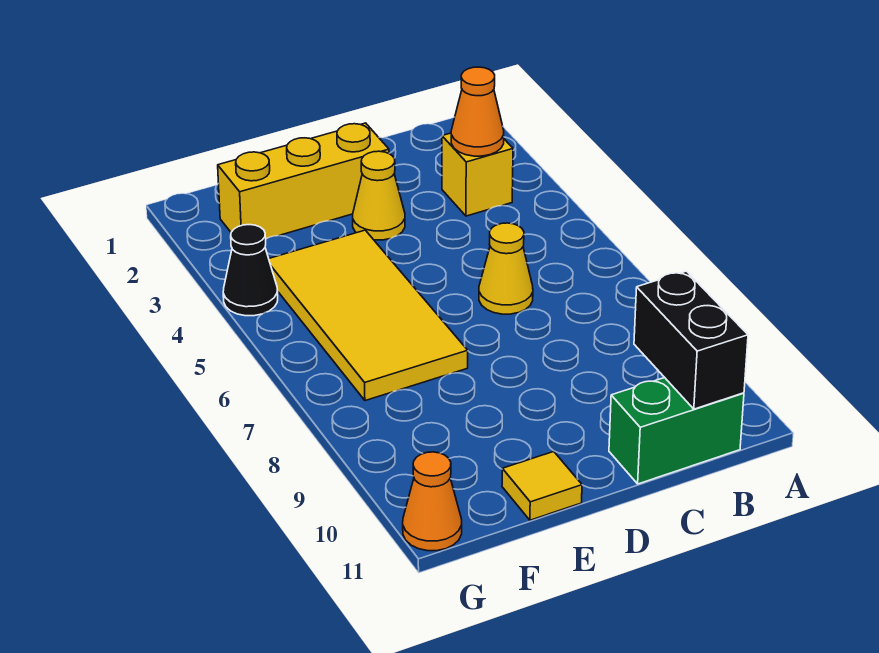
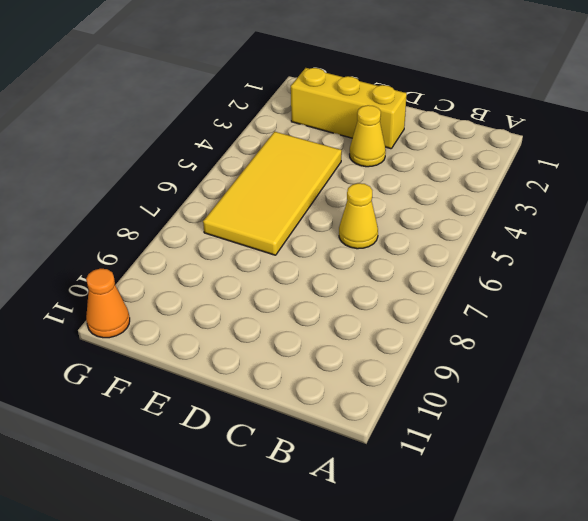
none -> yellow brick B3 level 1
none -> green brick B11:C11 level 1

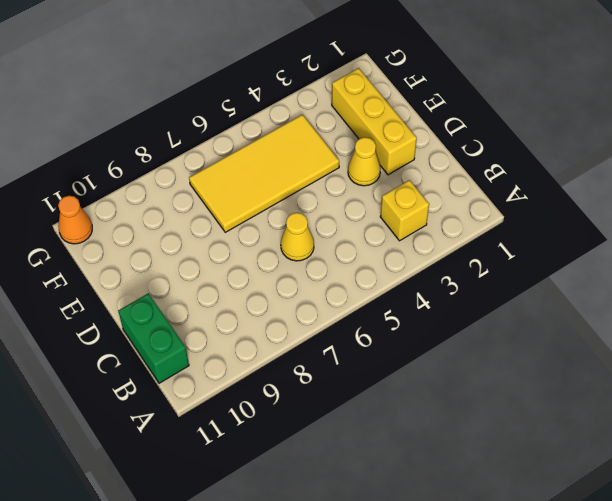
none -> yellow tile E11 level 1
none -> black cone G4 level 1

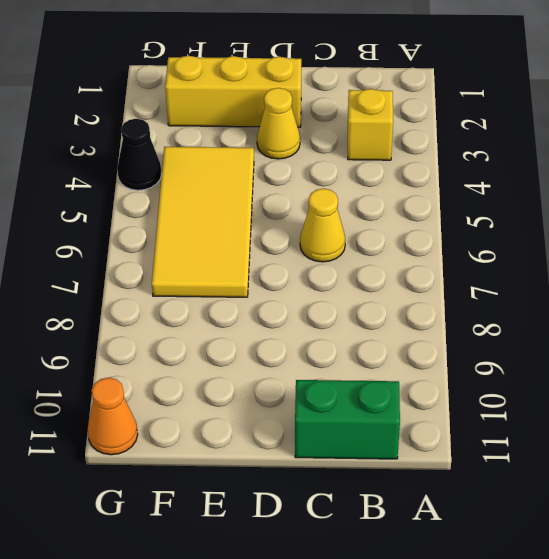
none -> yellow tile E11 level 1
none -> orange cone B3 level 2

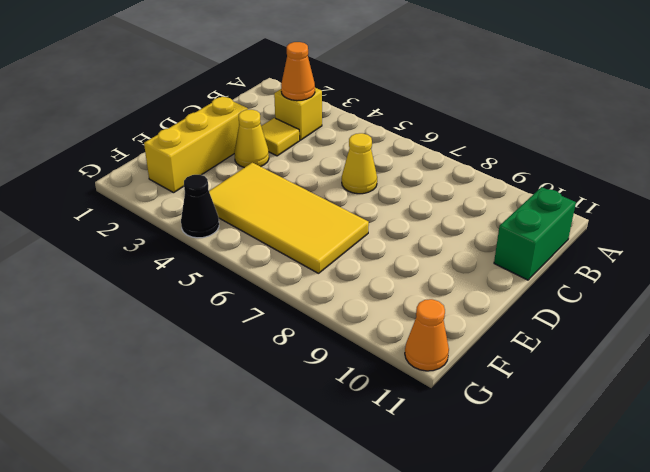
yellow tile C3 level 1 -> yellow tile E11 level 1
none -> black brick B10:B11 level 2

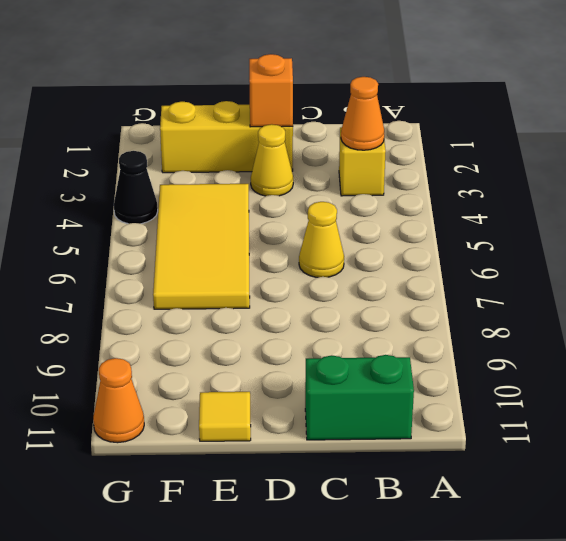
orange brick D2 level 2 -> none
none -> black brick B10:B11 level 2

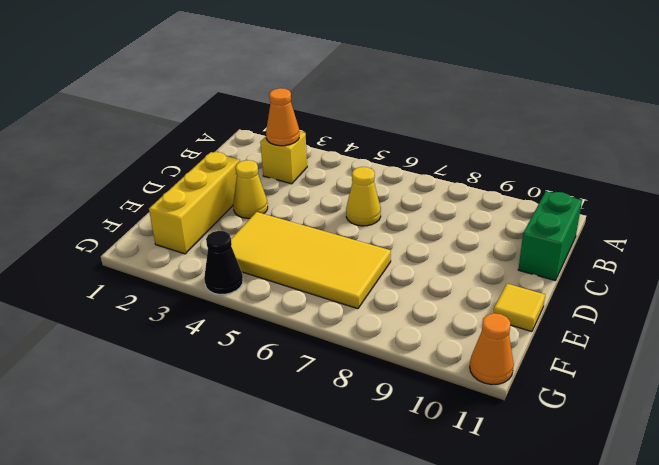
none -> black brick B10:B11 level 2

